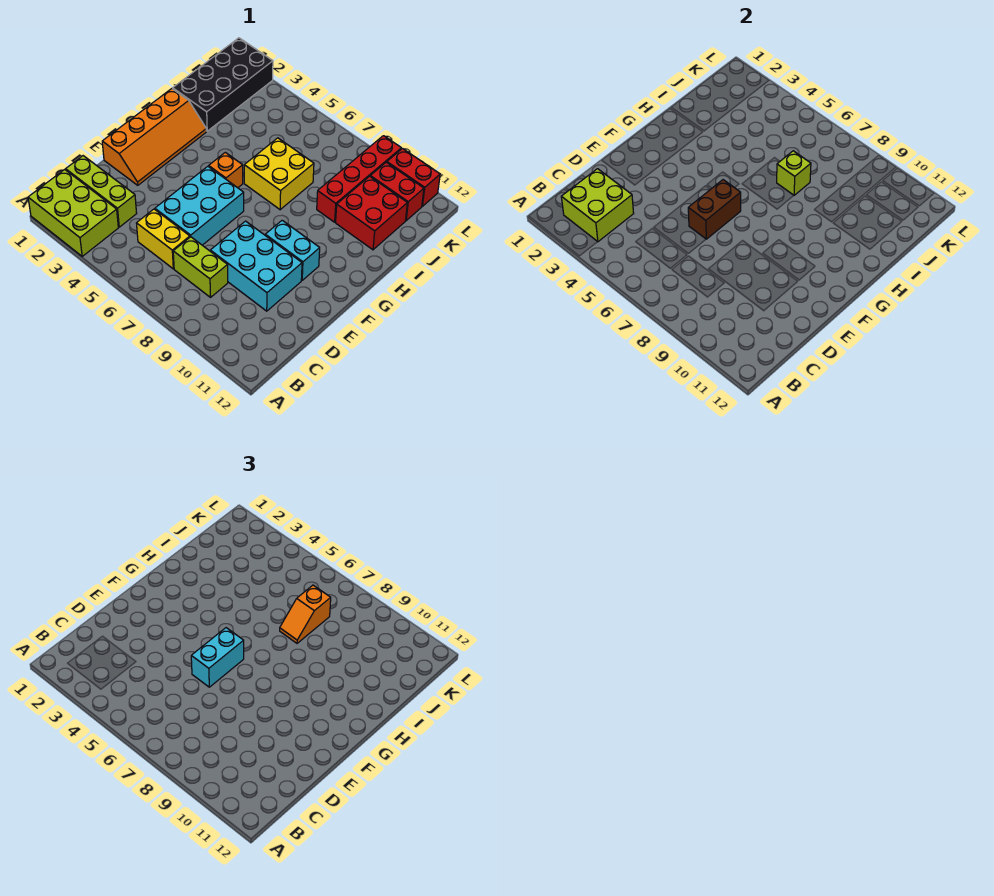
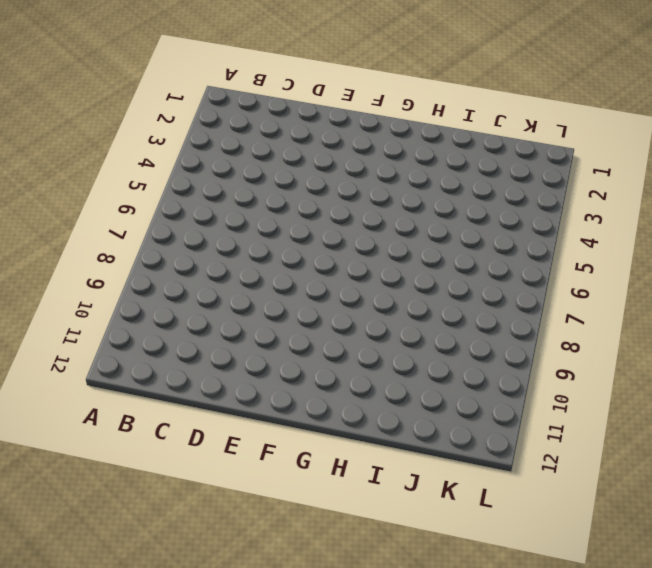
none -> lime brick A1:B3 level 1
none -> lime brick C1:C3 level 1
none -> yellow brick C5:C6 level 1

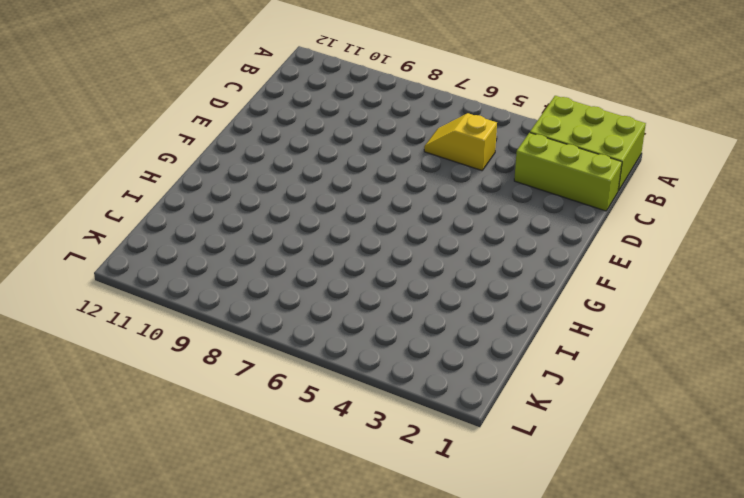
yellow slope C5:C6 level 1 top 5 -> yellow brick C5:C6 level 1
none -> lime brick C7:C8 level 1
none -> cyan brick D5:F6 level 1
none -> cyan brick D8:E10 level 1

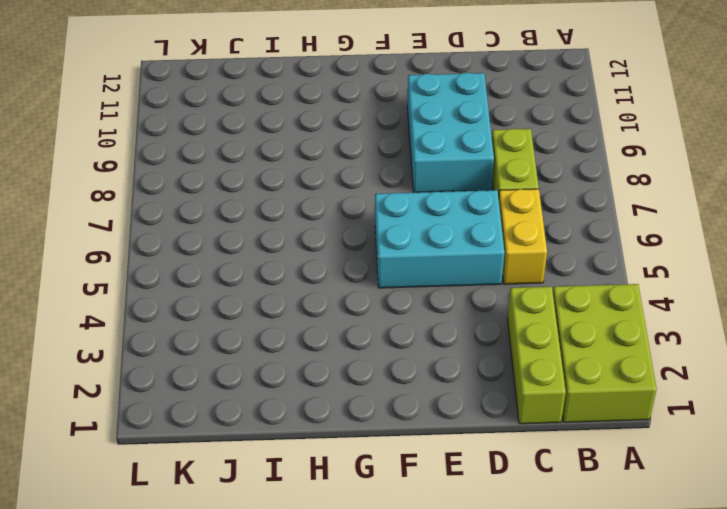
none -> orange slope E1:H2 level 1 top 1
none -> cyan brick F9:F10 level 1
none -> orange brick G5 level 1

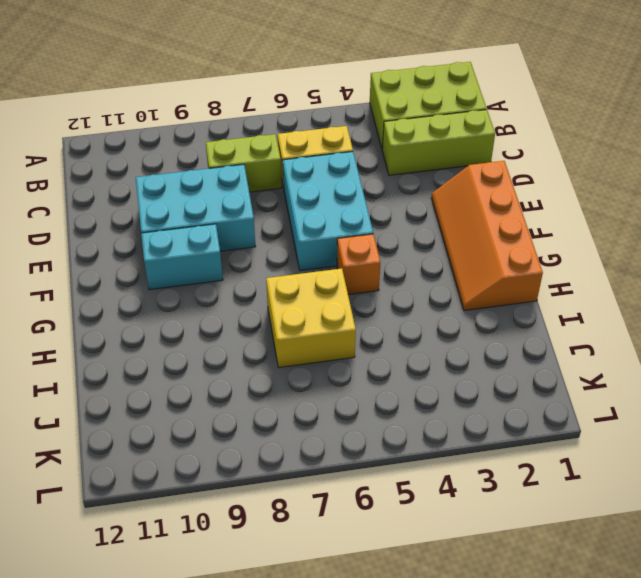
none -> black brick I1:L2 level 1
none -> red brick I9:L9 level 1
none -> red brick I10:J11 level 1

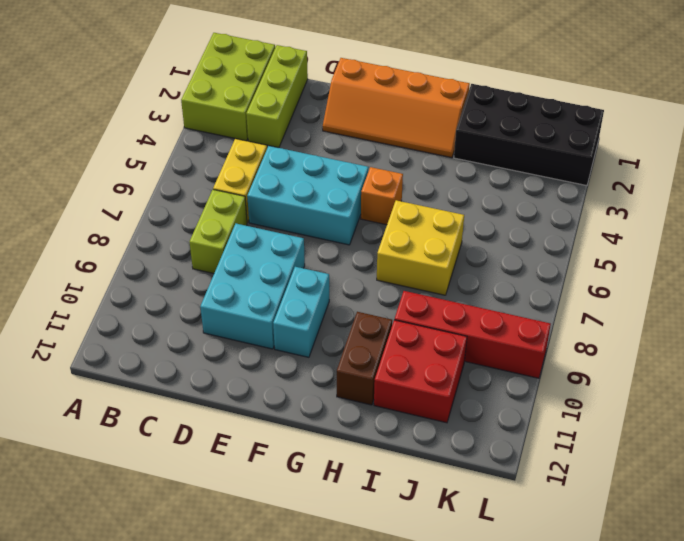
brown brick H10:H11 level 1 -> brown brick E6:F6 level 2
none -> red brick K10:K11 level 1
none -> red brick L10:L11 level 1
none -> lime brick B2:C3 level 2

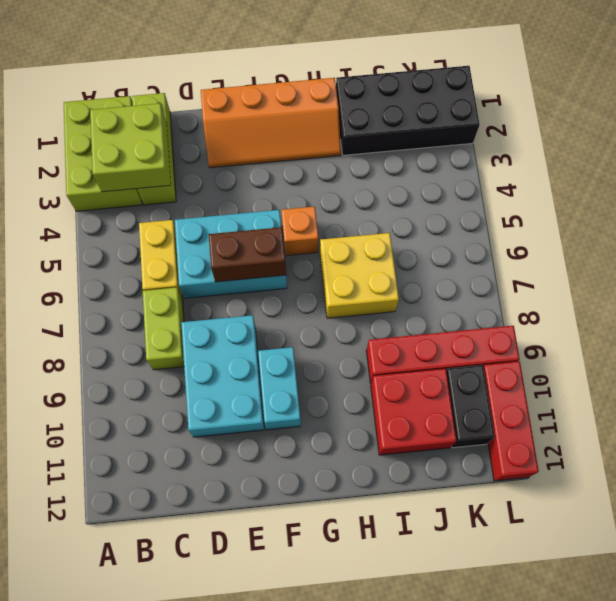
black brick K10:K11 level 1 -> red brick K10:K11 level 1
red brick L10:L12 level 1 -> red brick L10:L11 level 1
none -> lime brick I7 level 2
none -> cyan brick E6:F6 level 3
none -> orange slope I7:J7 level 3 top J

